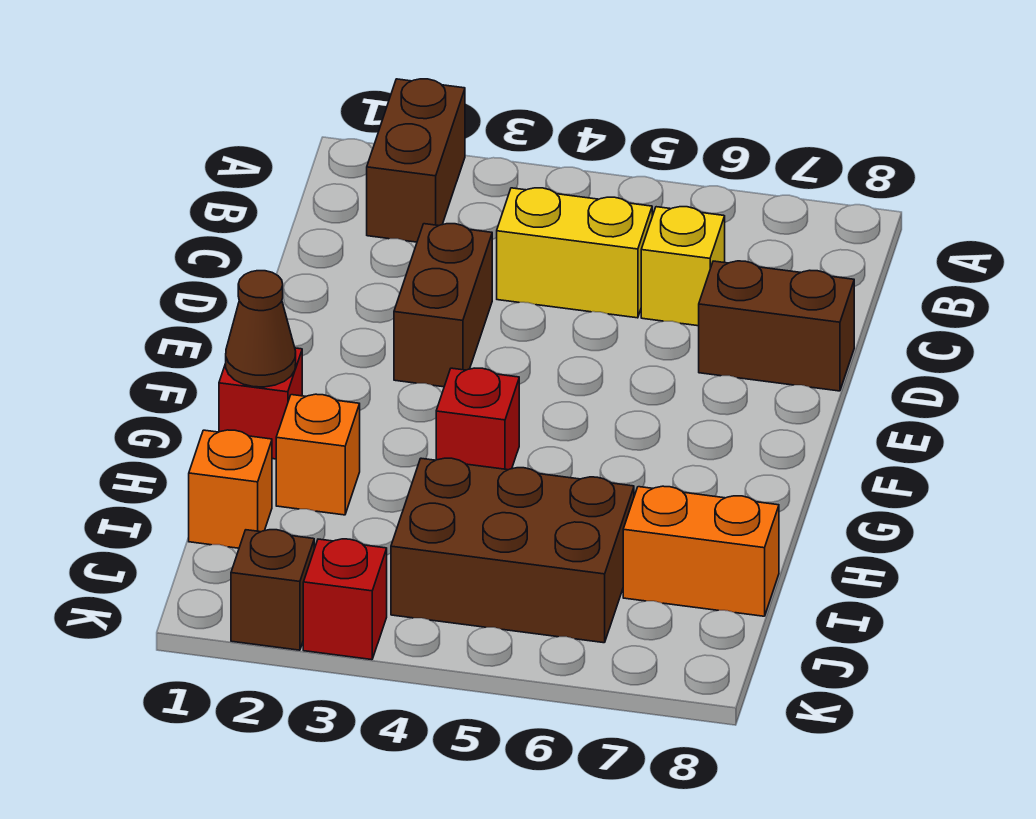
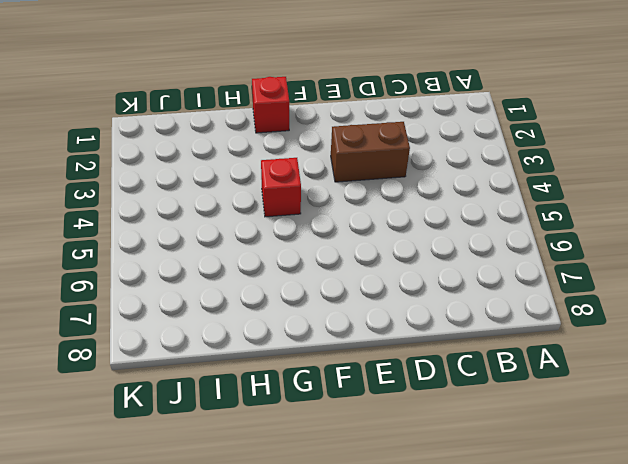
none -> brown brick A2:B2 level 1
none -> yellow brick C4:C5 level 1
none -> yellow brick C6 level 1

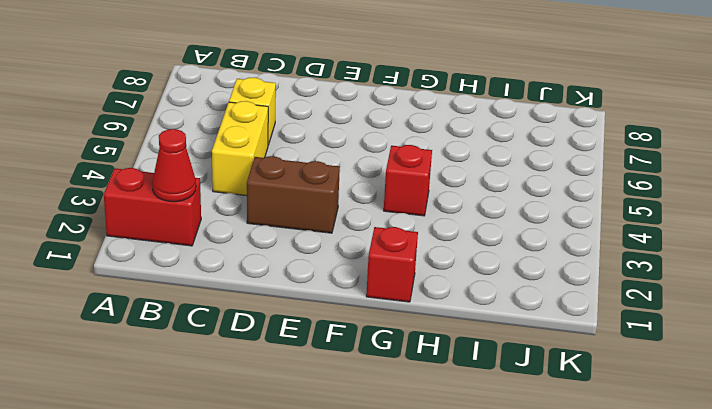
red brick A2:B2 level 1 -> brown brick A2:B2 level 1
red cone B2 level 2 -> none
none -> brown brick D7:D8 level 1
none -> orange brick H2 level 1
none -> orange brick I1 level 1

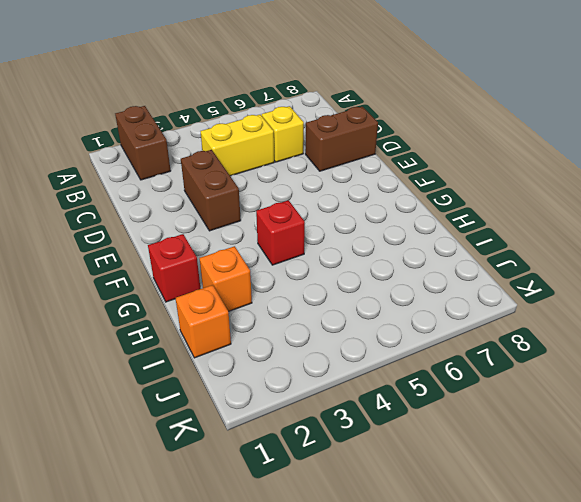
none -> brown brick I4:J6 level 1
none -> orange brick I7:I8 level 1
none -> brown brick K2 level 1

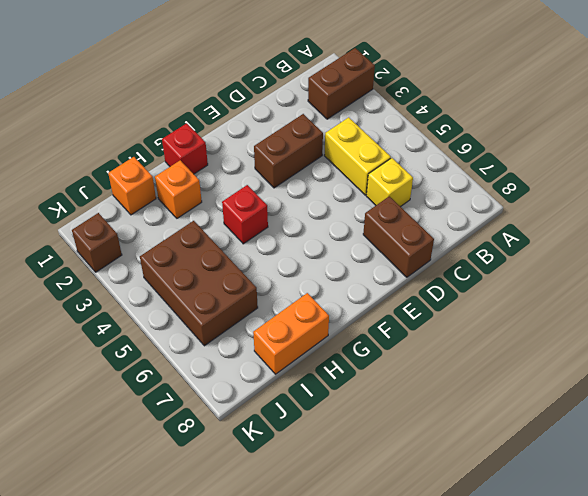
orange brick H8:I8 level 1 -> orange brick I7:I8 level 1
none -> red brick K3 level 1
none -> brown cone G1 level 2

